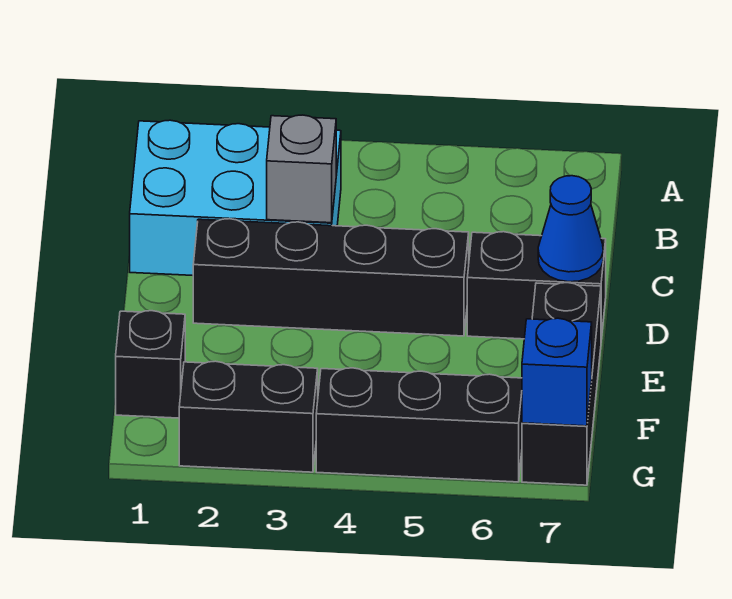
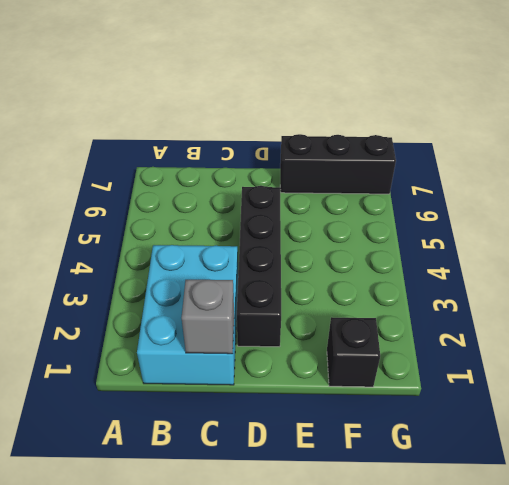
grey brick C1 level 2 -> grey brick C3 level 2
none -> black brick D6:D7 level 1
none -> black brick G2:G3 level 1

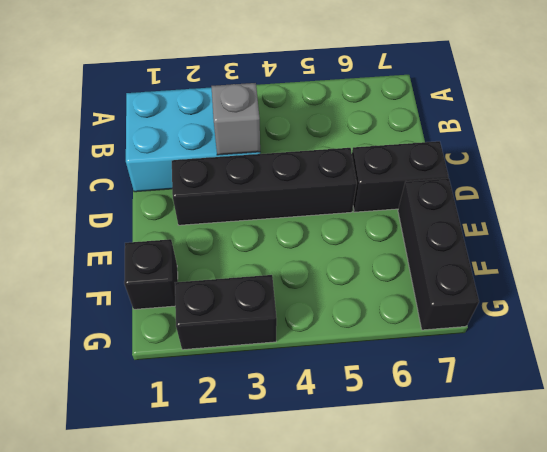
none -> black brick G4:G6 level 1
none -> blue cone D7 level 2

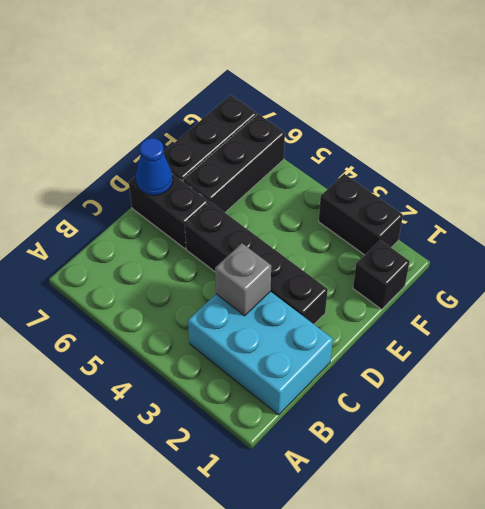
black brick E6:G6 level 1 -> black brick G4:G6 level 1
none -> blue brick G7 level 2

